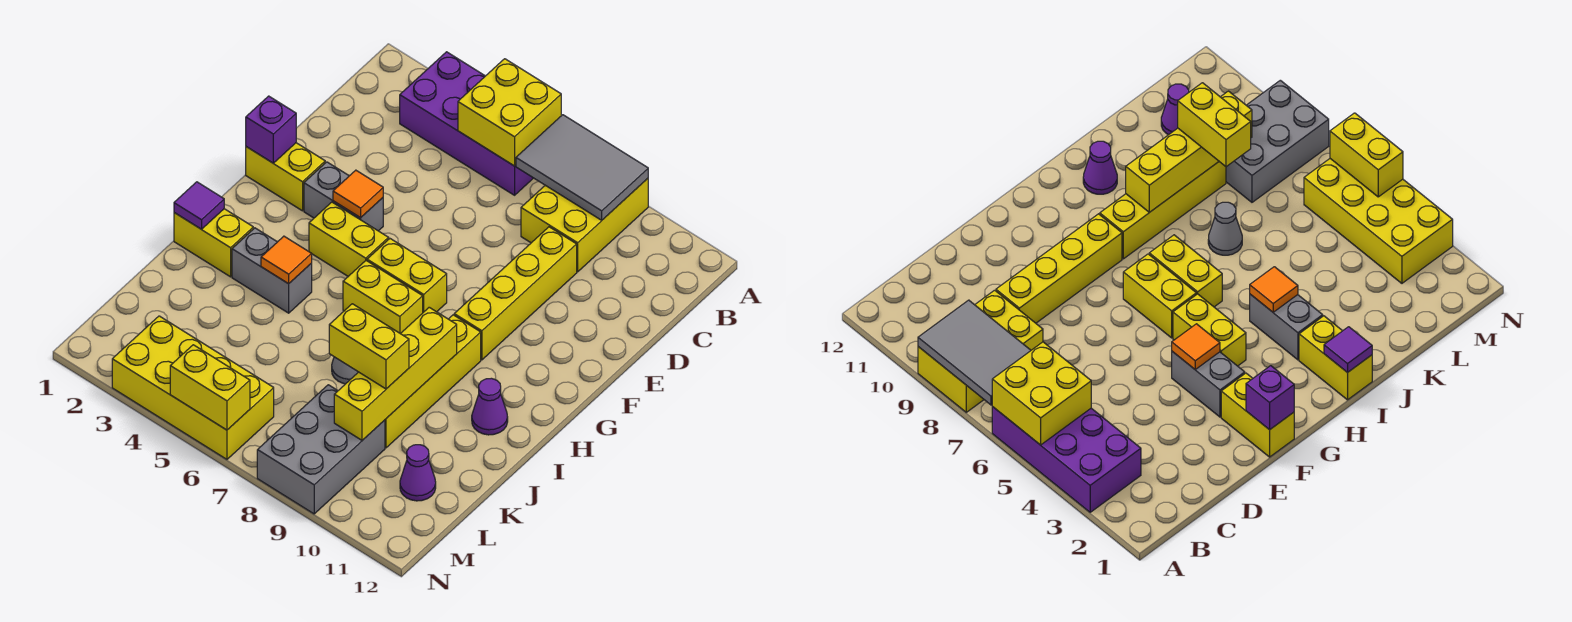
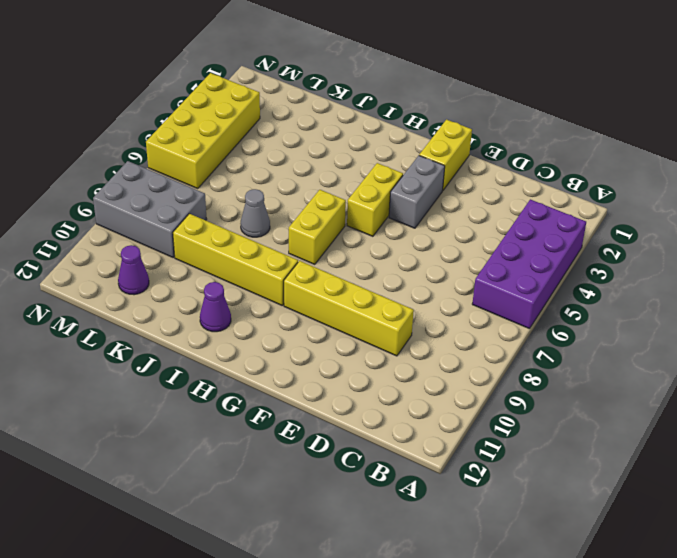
none -> yellow brick A8:C9 level 1
none -> yellow brick G6:G7 level 1
none -> yellow brick I1:I2 level 1

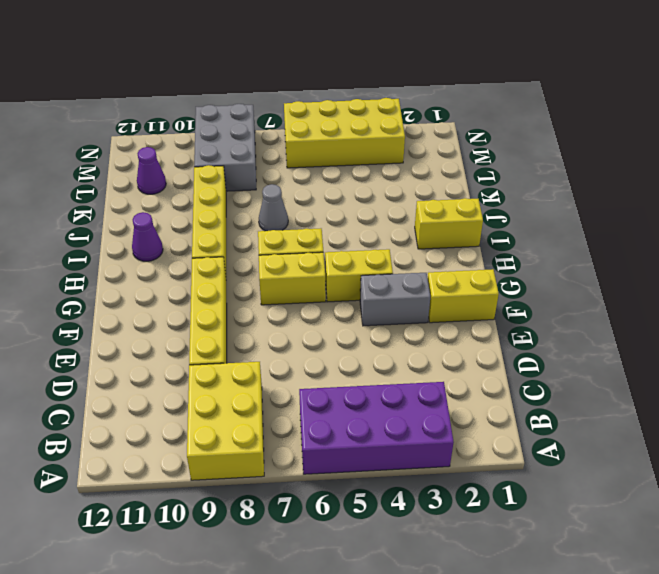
none -> grey brick I3:I4 level 1
none -> yellow brick A5:B6 level 2
none -> grey tile A7:B9 level 2

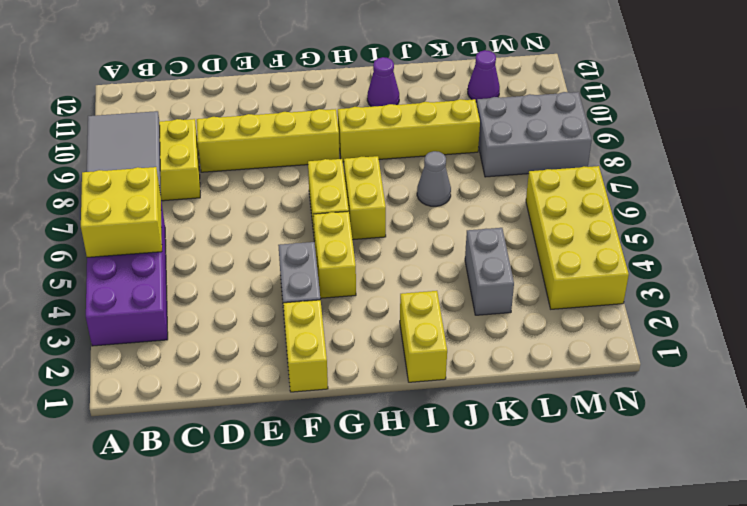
grey brick K3:K4 level 1 -> grey brick I3:I4 level 1
none -> purple brick F1 level 2
none -> orange tile F4 level 2
none -> purple tile I1 level 2

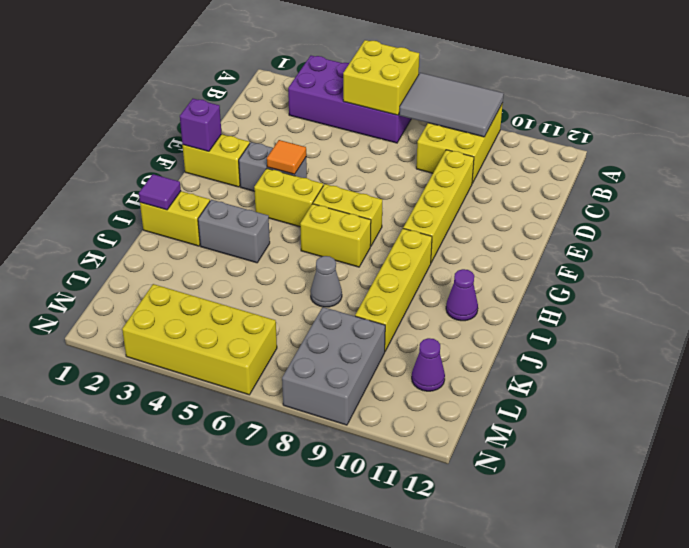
none -> orange tile I4 level 2
none -> yellow brick I9:L9 level 2
none -> yellow brick N5:N6 level 2

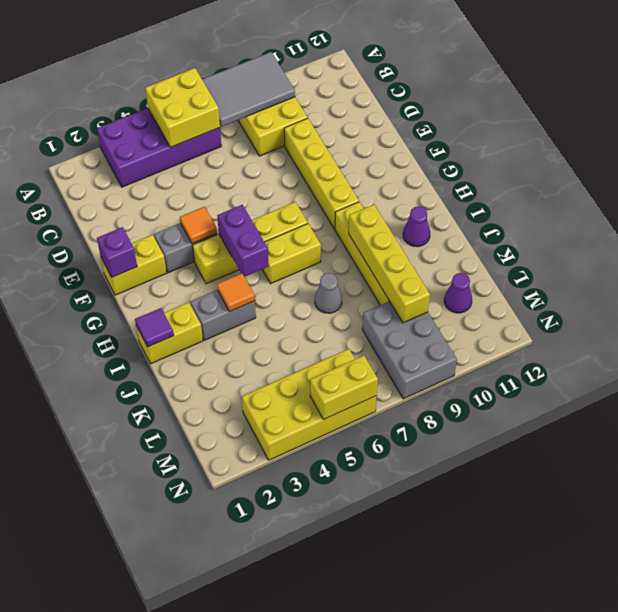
purple brick G5:H5 level 2 -> none
none -> yellow brick K8:K9 level 3

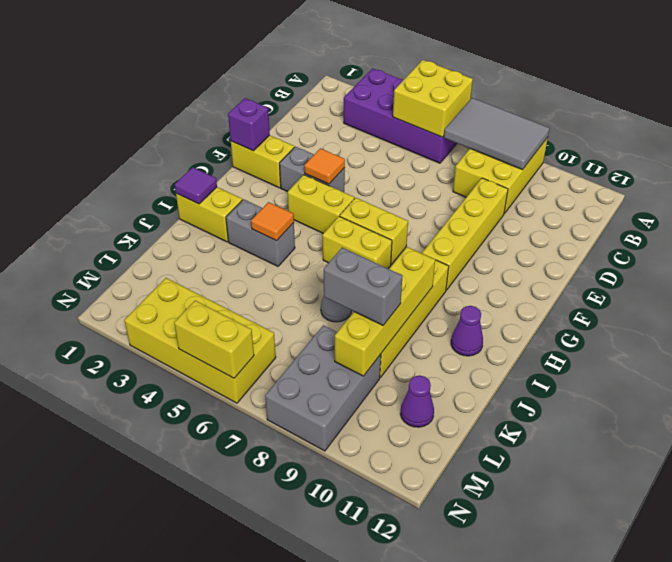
grey brick K8:K9 level 3 -> yellow brick K8:K9 level 3

